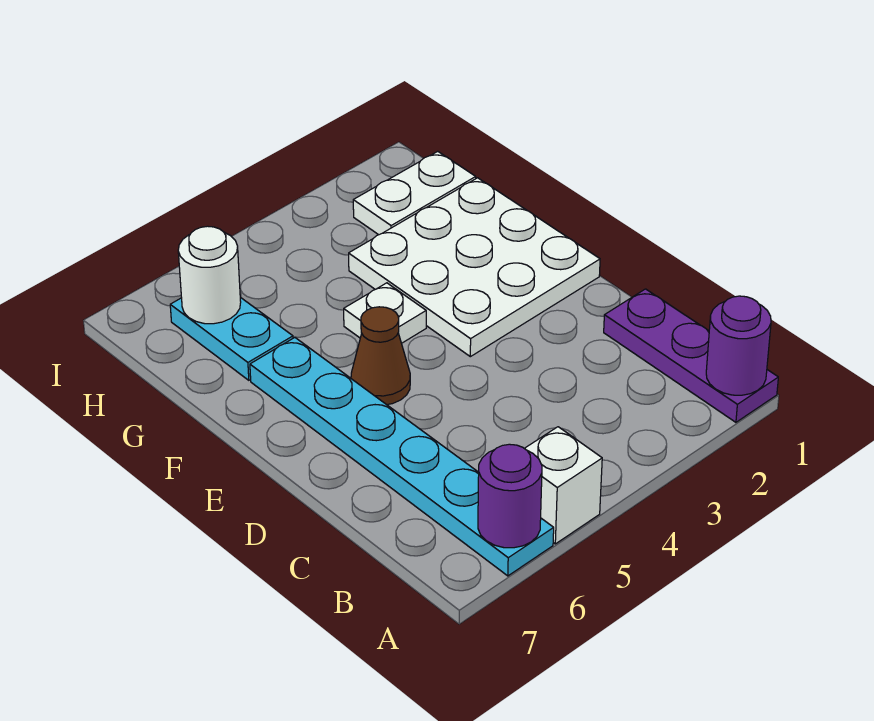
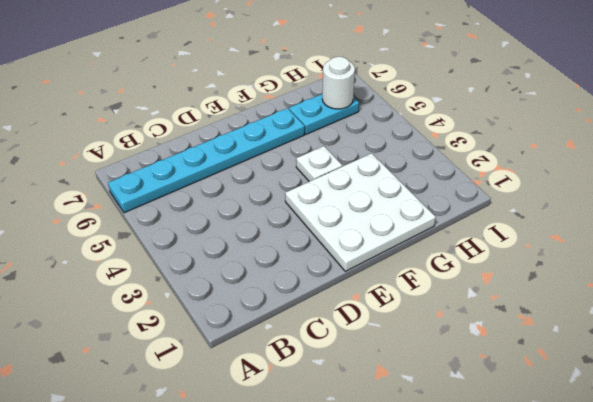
none -> purple plate A1:C1 level 1
none -> white brick A5 level 1

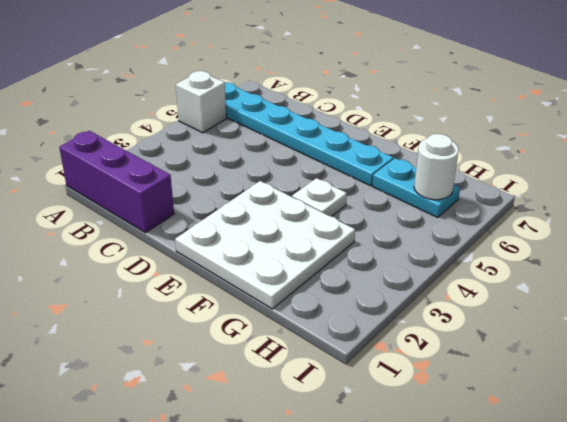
purple brick A1:C1 level 1 -> purple plate A1:C1 level 1
none -> brown cone E5 level 1
none -> white plate H1:H2 level 1

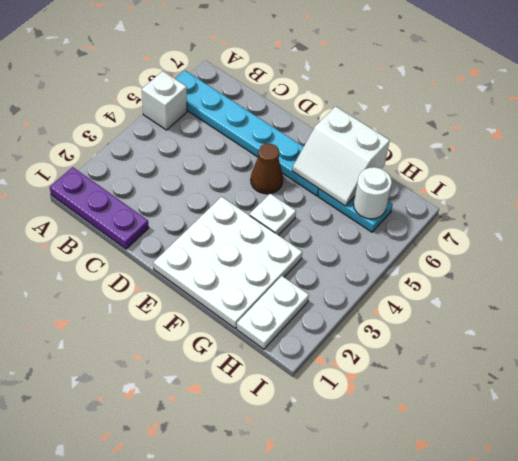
white slope F6:G7 level 2 top 7 -> none
none -> purple round brick A1 level 2
none -> purple round brick A6 level 2

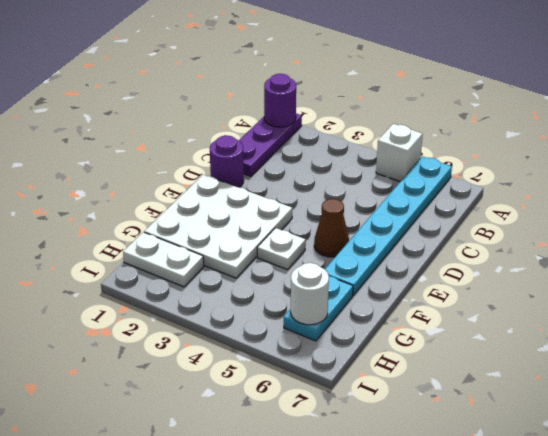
purple round brick D1 level 1 -> purple round brick A6 level 2

